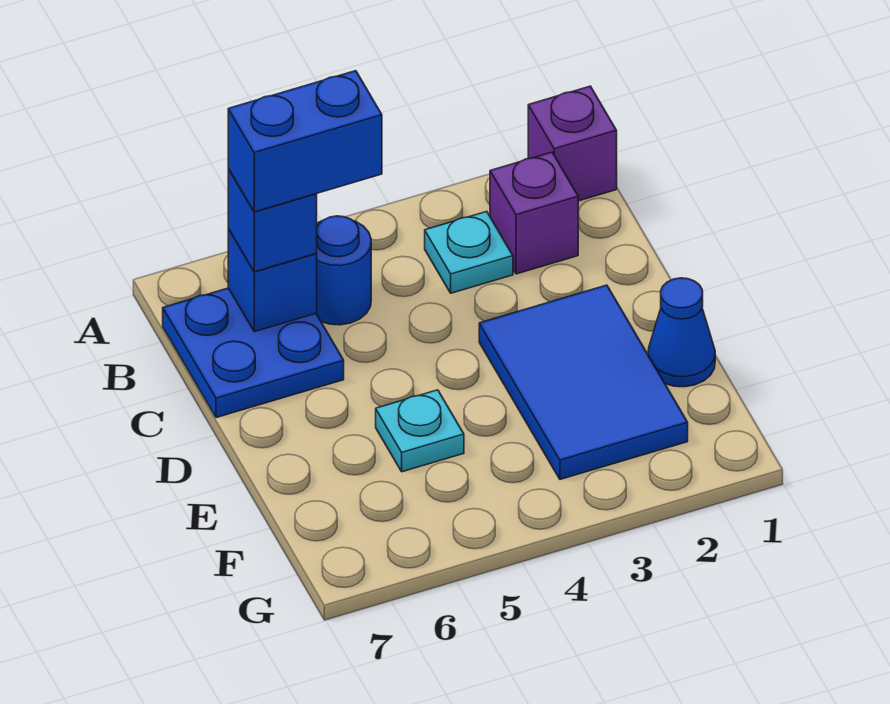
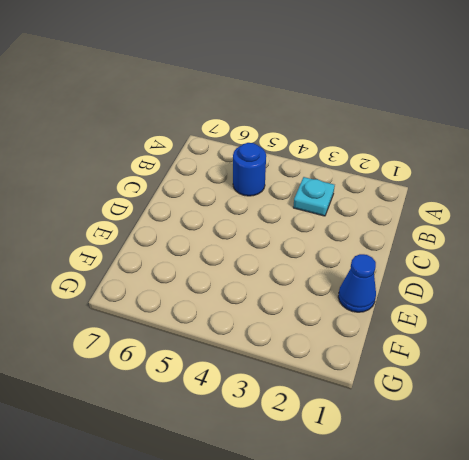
none -> purple brick A1 level 1
none -> purple brick B2 level 1

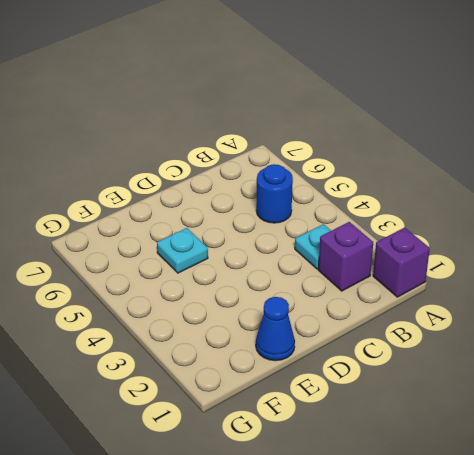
none -> blue plate B6:C7 level 1
none -> blue tile D2:F3 level 1

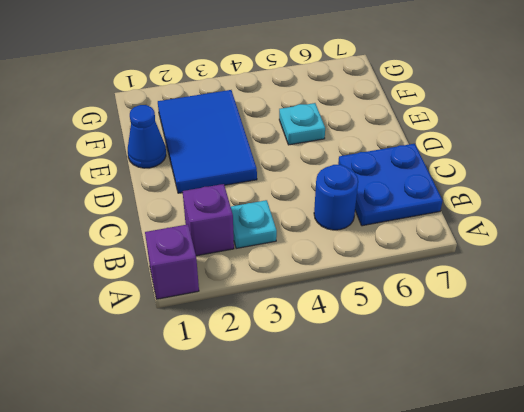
none -> blue brick B6 level 2
none -> blue brick B6 level 3

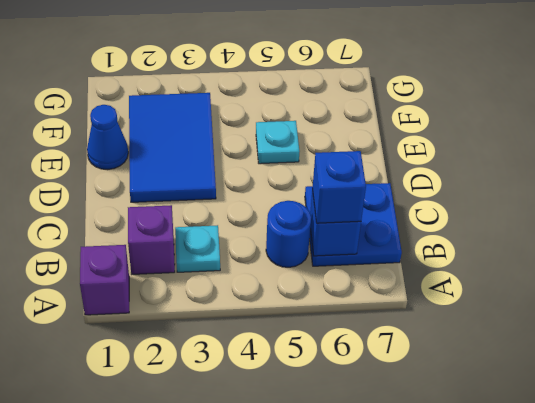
none -> blue brick B5:B6 level 4

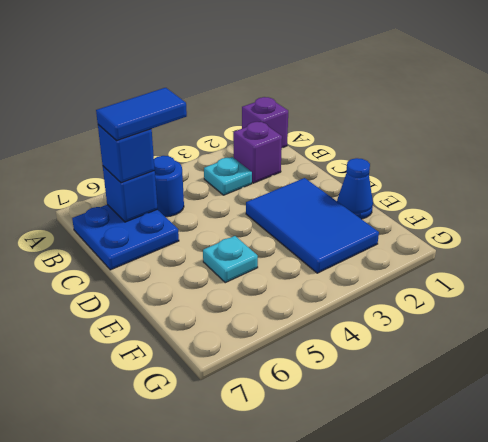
blue tile B5:B6 level 4 -> blue brick B5:B6 level 4

